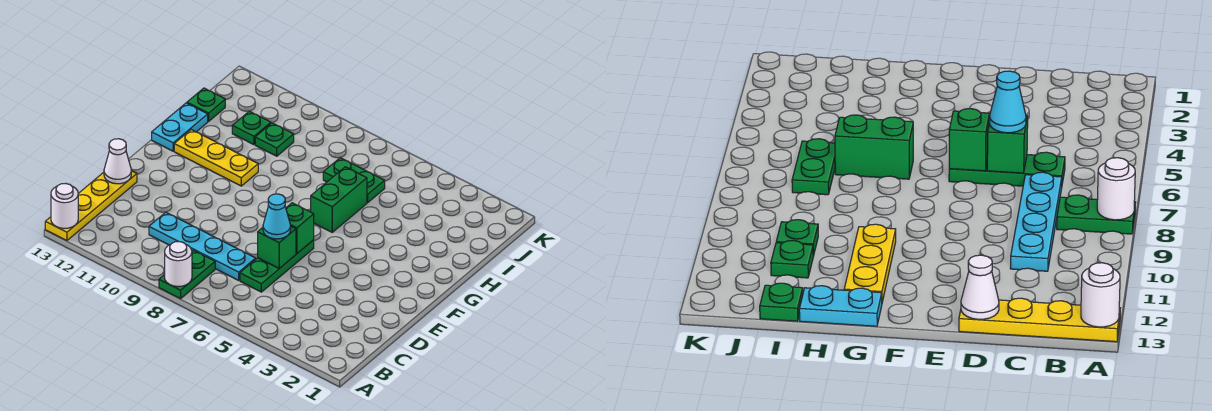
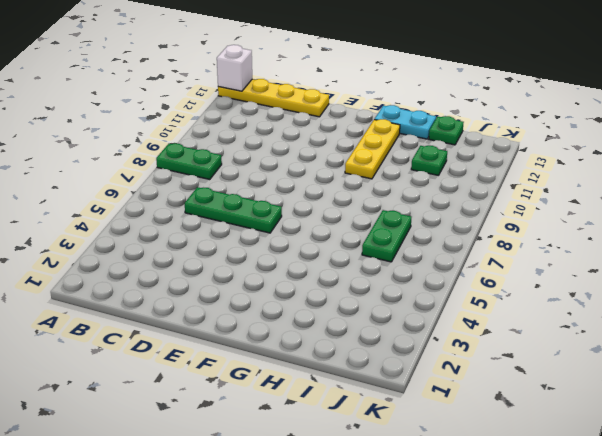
white brick A13 level 2 -> white round brick A13 level 2
none -> cyan plate C7:C10 level 1
none -> green brick G6:H6 level 1
none -> green plate I10 level 1

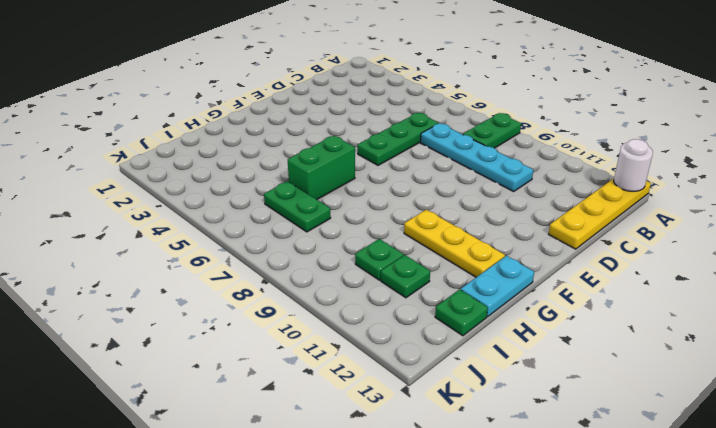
none -> white round brick A8 level 2
none -> green brick D6 level 2
none -> white cone D13 level 2

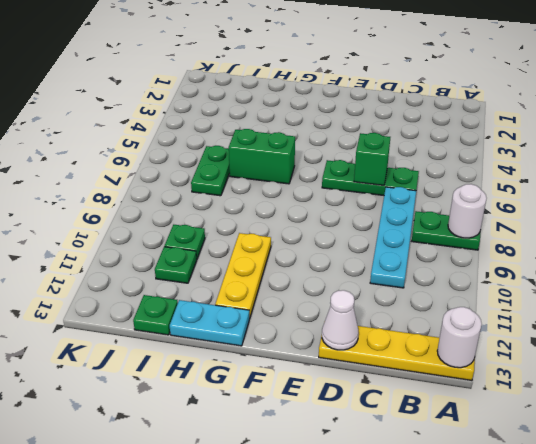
none -> green brick E6 level 2
none -> cyan cone D6 level 3

